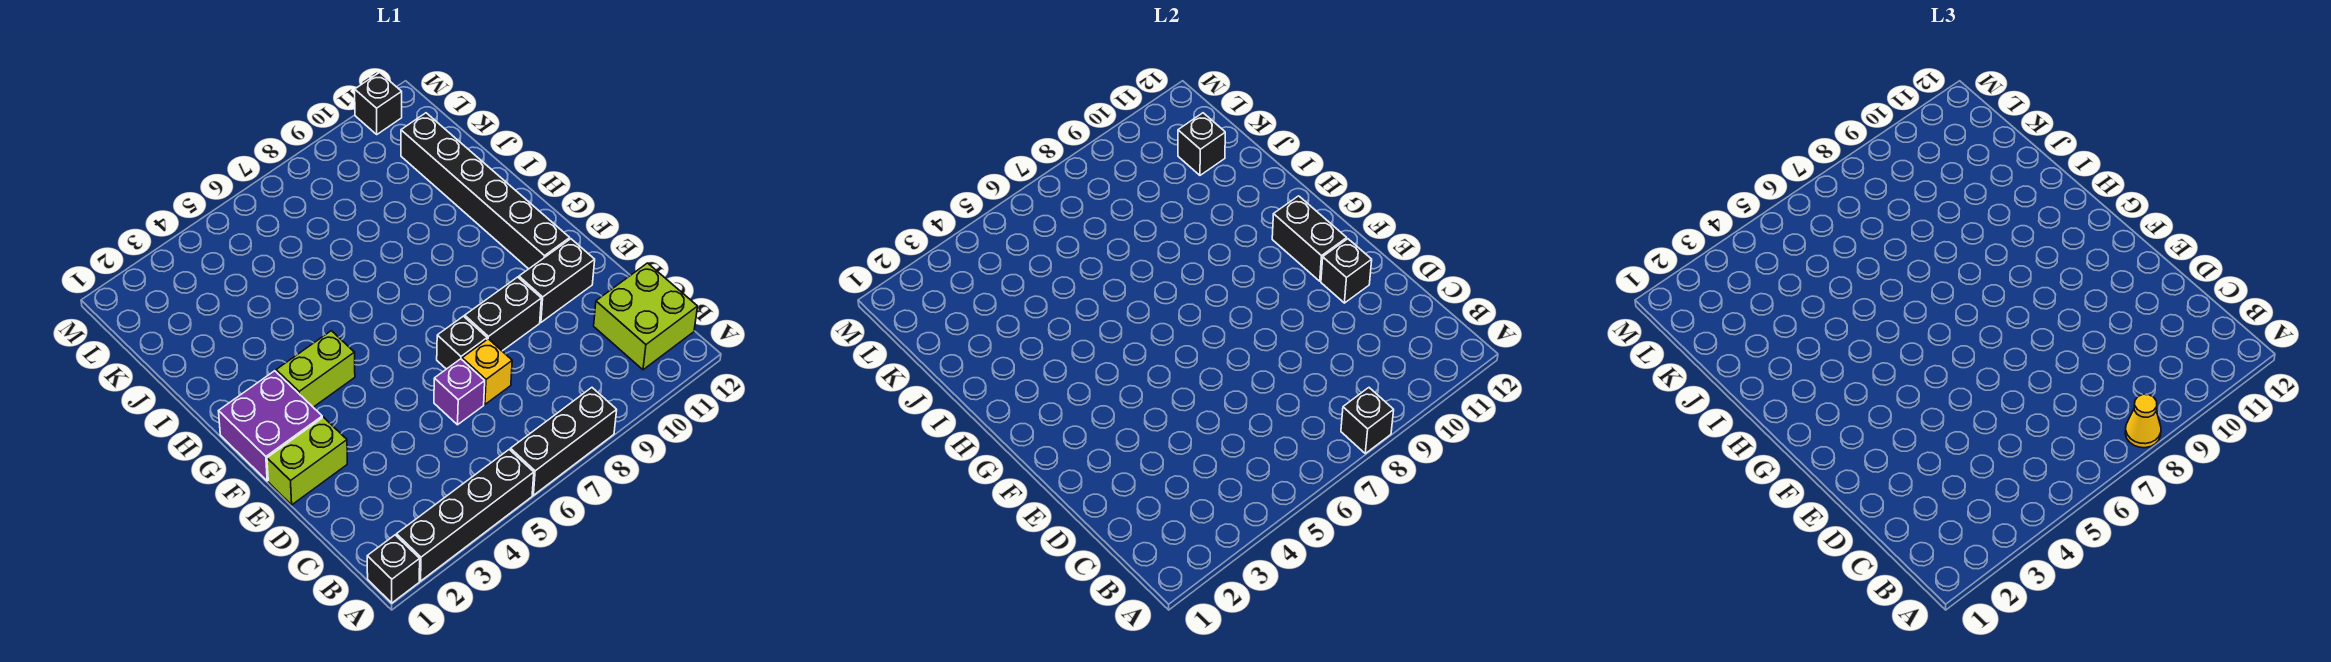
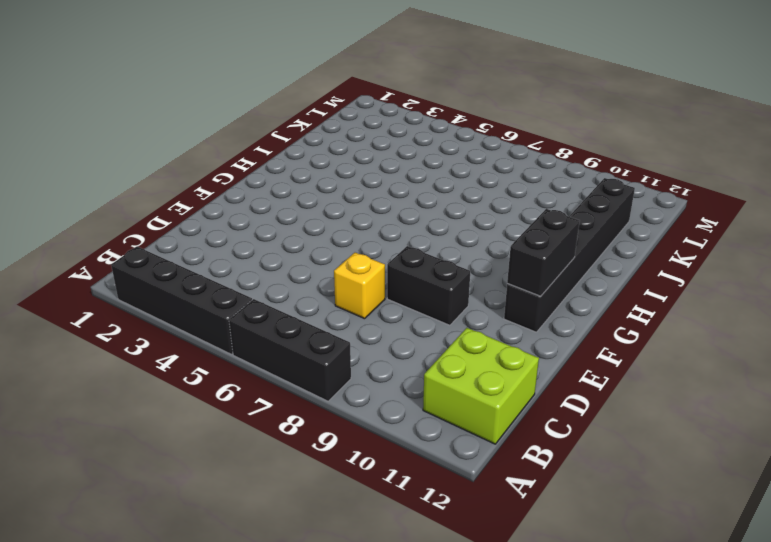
none -> black brick A1 level 1
none -> purple brick D6 level 1
none -> lime brick E1:E2 level 1

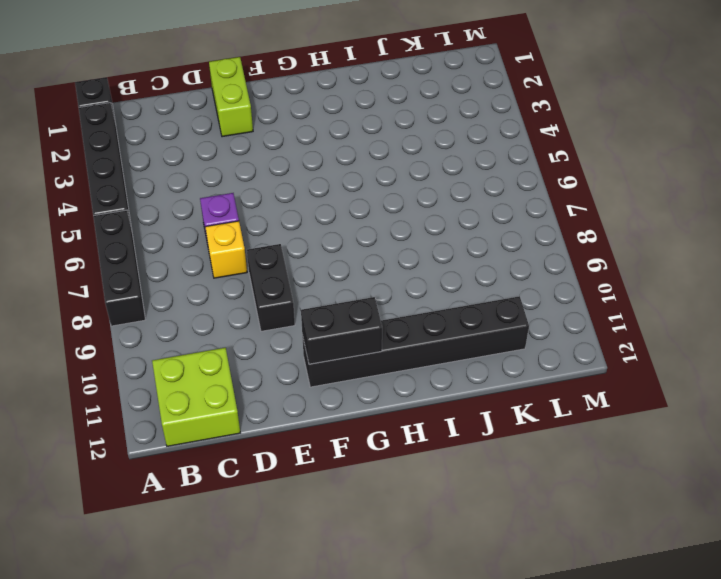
none -> black brick E7 level 1
none -> black brick E10:E11 level 1
none -> purple brick F1:G2 level 1

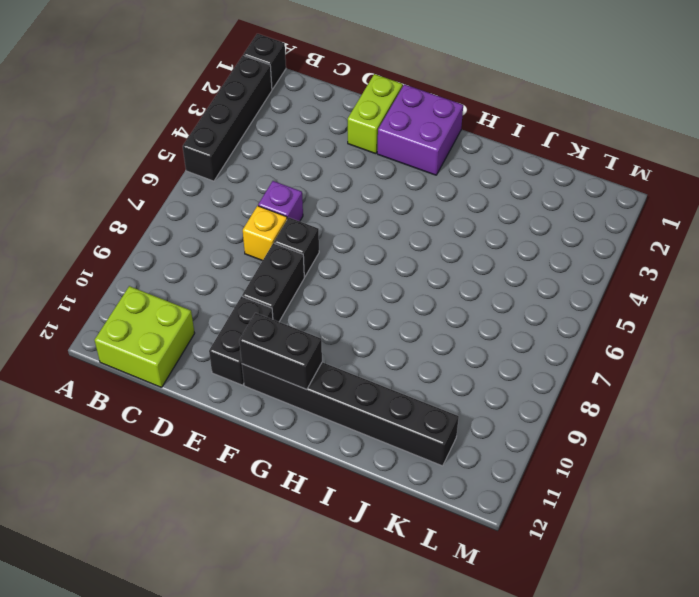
none -> black brick A6:A8 level 1
none -> lime brick G3:G4 level 1
none -> black brick M11 level 1

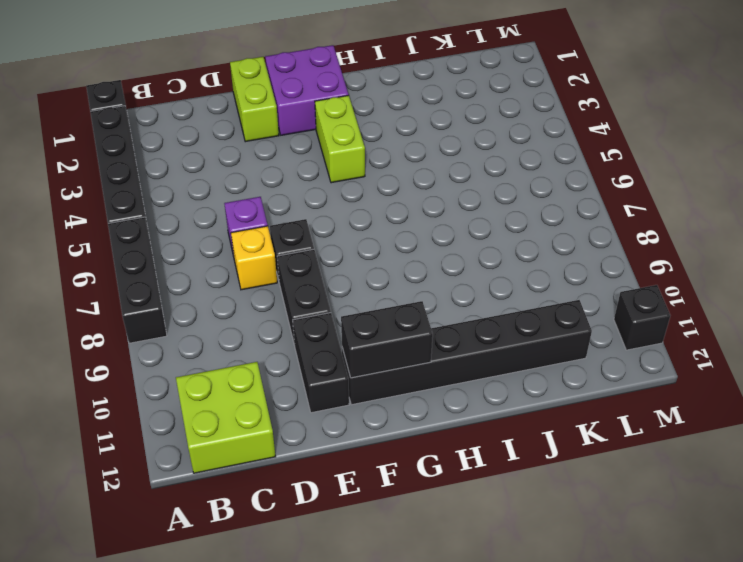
none -> black brick A8 level 2
none -> black brick E11 level 2
none -> black brick K11 level 2

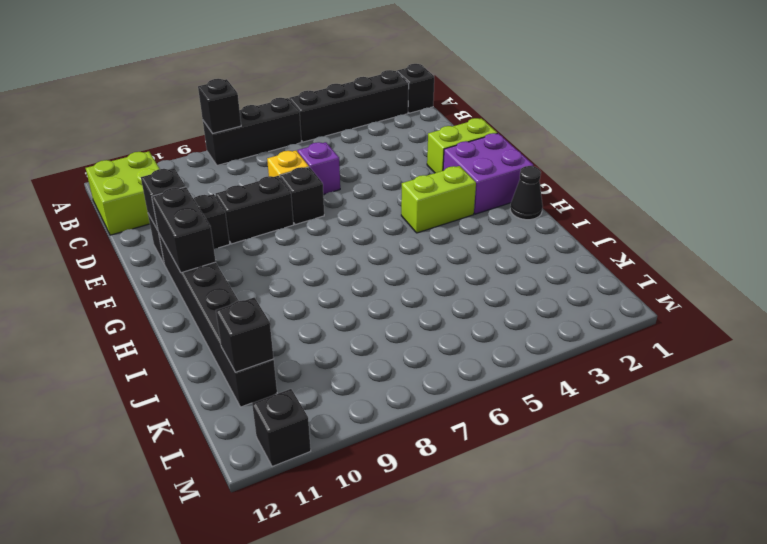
black cone H1 level 1 -> none
none -> yellow cone A8 level 3

